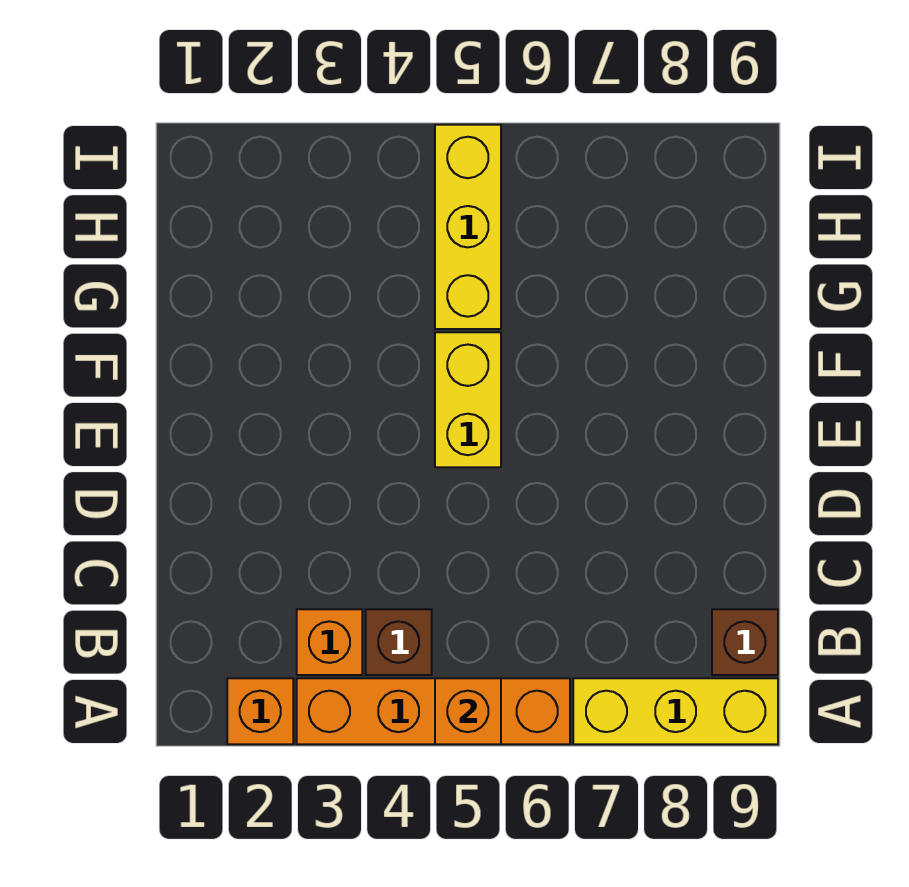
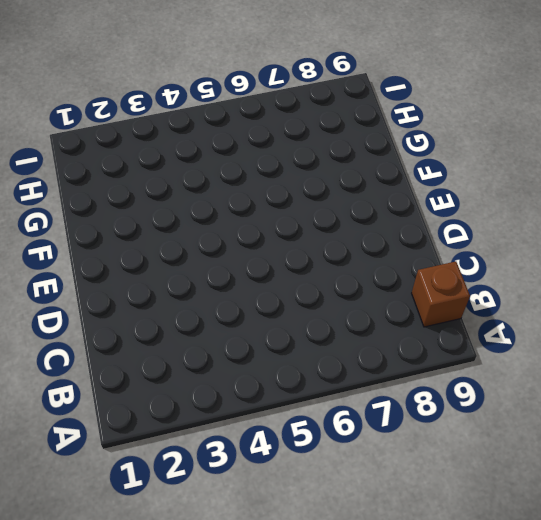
none -> orange brick A2 level 1
none -> orange brick A3:A6 level 1

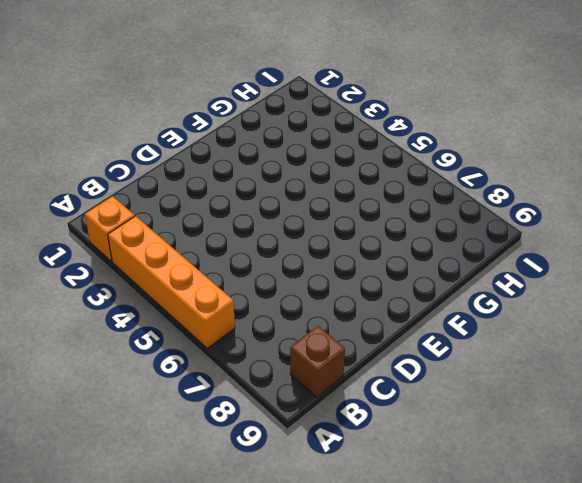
none -> yellow brick A7:A9 level 1
none -> orange brick B3 level 1

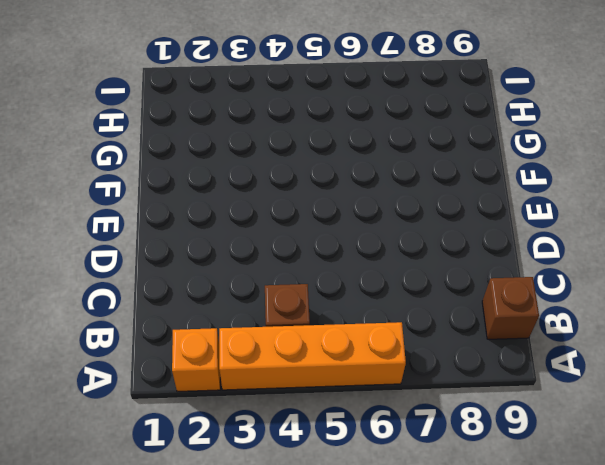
none -> yellow brick A7:A9 level 1
none -> orange brick B3 level 1

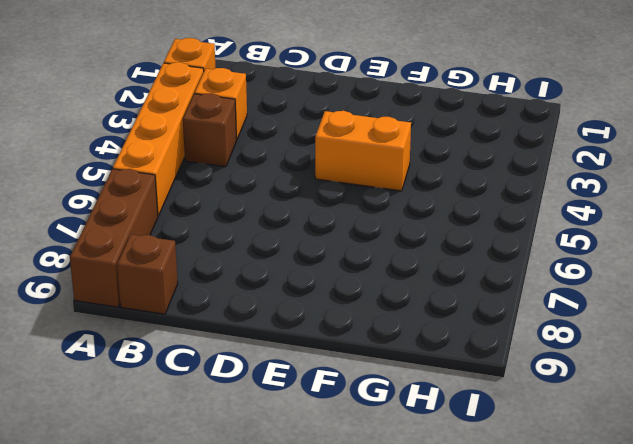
brown brick A7:A9 level 1 -> yellow brick A7:A9 level 1
orange brick E4:F4 level 1 -> none
none -> yellow brick E5:F5 level 1
none -> yellow brick G5:I5 level 1

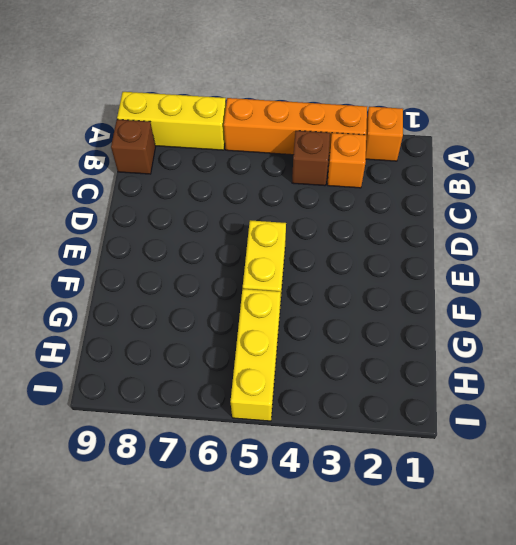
none -> orange brick A5 level 2

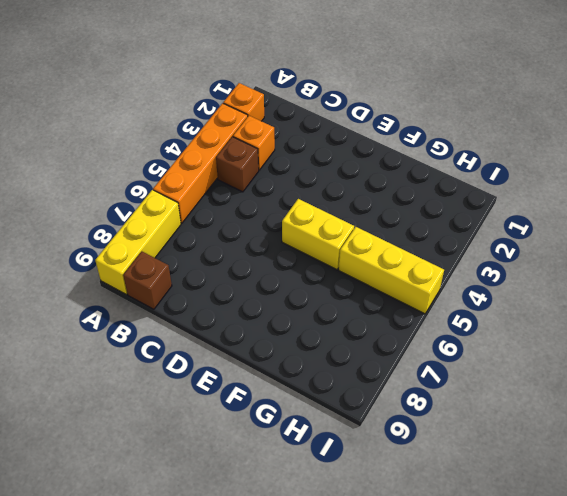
none -> orange brick A5 level 2

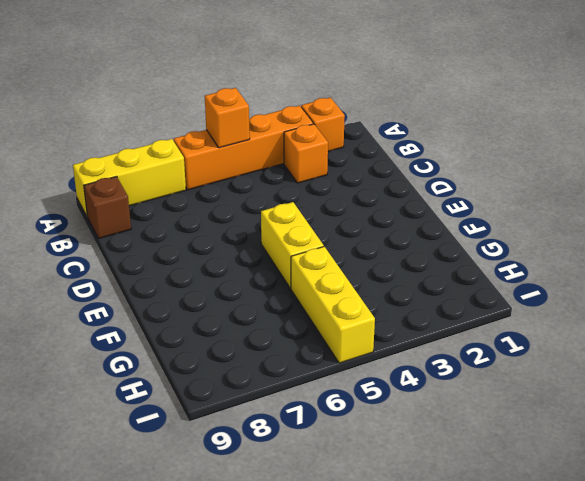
none -> brown brick B4 level 1

